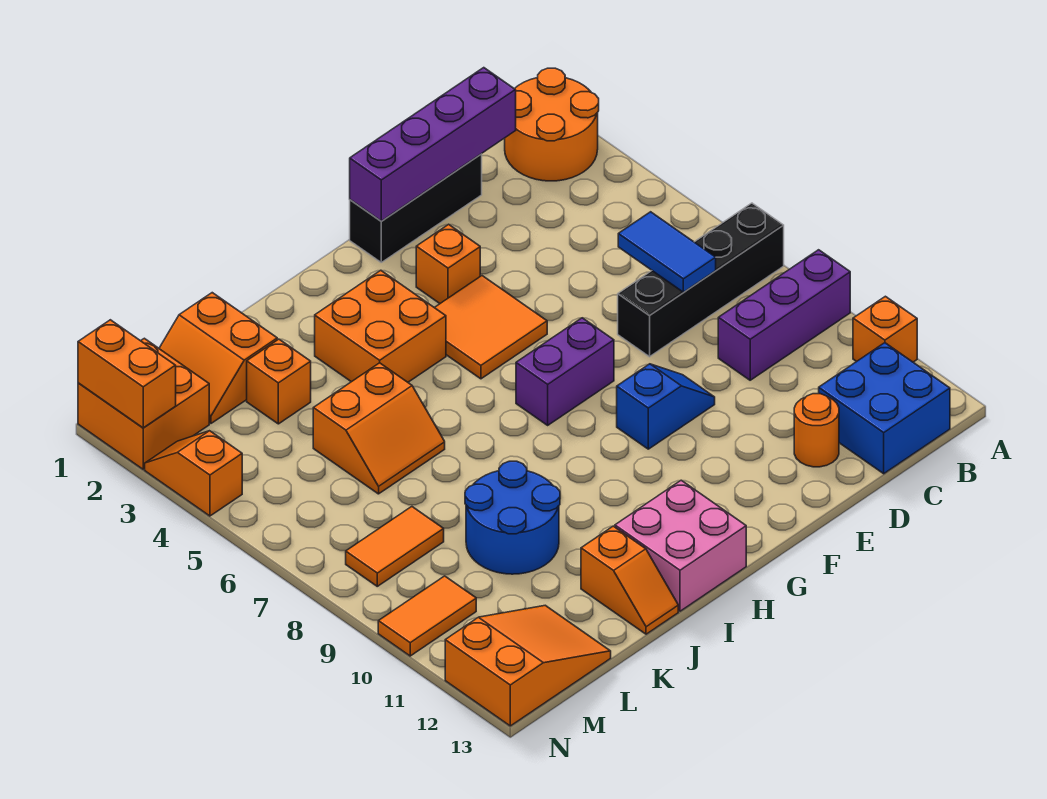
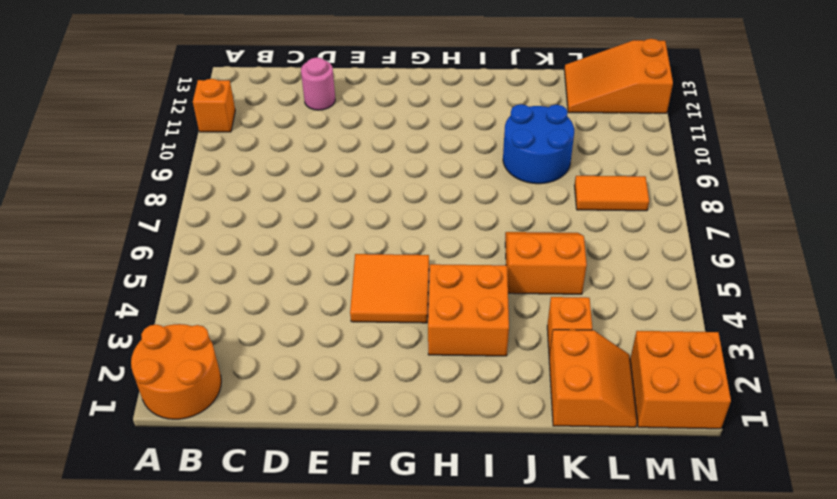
pink round brick D12 level 1 -> orange round brick D12 level 1
none -> black brick A7:D7 level 1
none -> purple brick A9:C9 level 1
none -> blue brick B12:C13 level 1

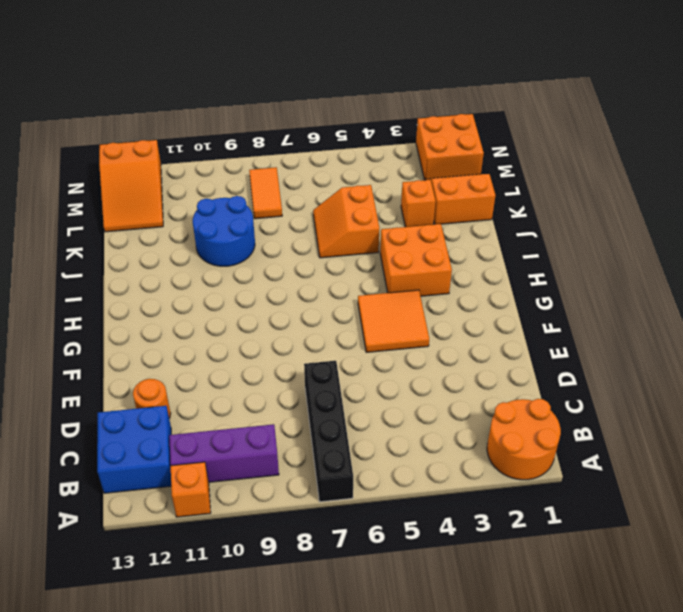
purple brick B9:B11 level 1 -> purple brick A9:C9 level 1
none -> black brick D1:F1 level 1
none -> blue slope E9:F9 level 1 top F
none -> orange brick F3 level 1

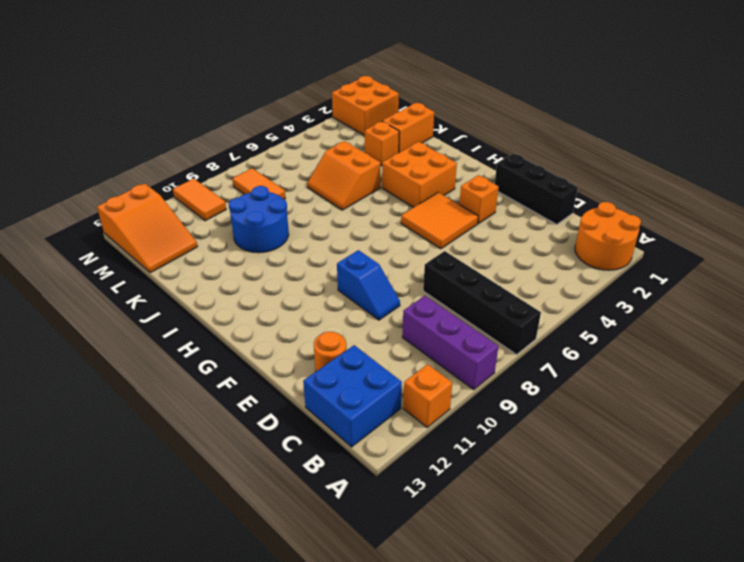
none -> purple brick F7:G7 level 1
none -> pink brick H12:I13 level 1
none -> orange slope J12:J13 level 1 top 12

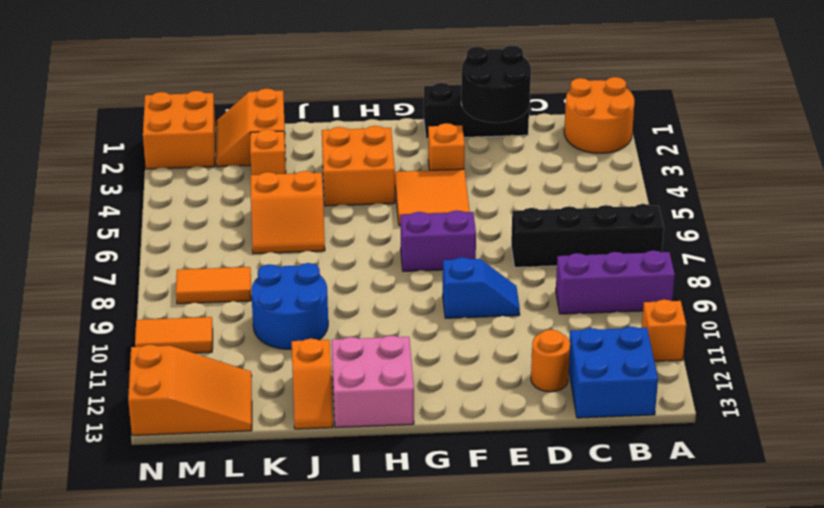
black round brick D1:E2 level 2 -> purple brick C1:F1 level 2
none -> orange slope N3:N4 level 1 top 4
none -> blue tile C6:C7 level 2
none -> orange brick N1:N2 level 2

